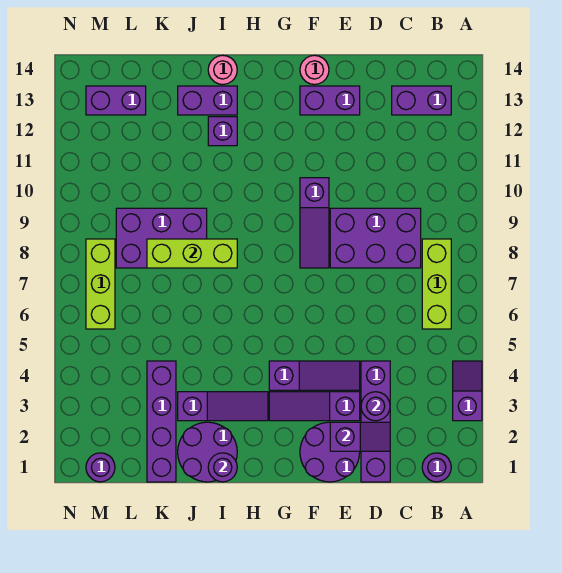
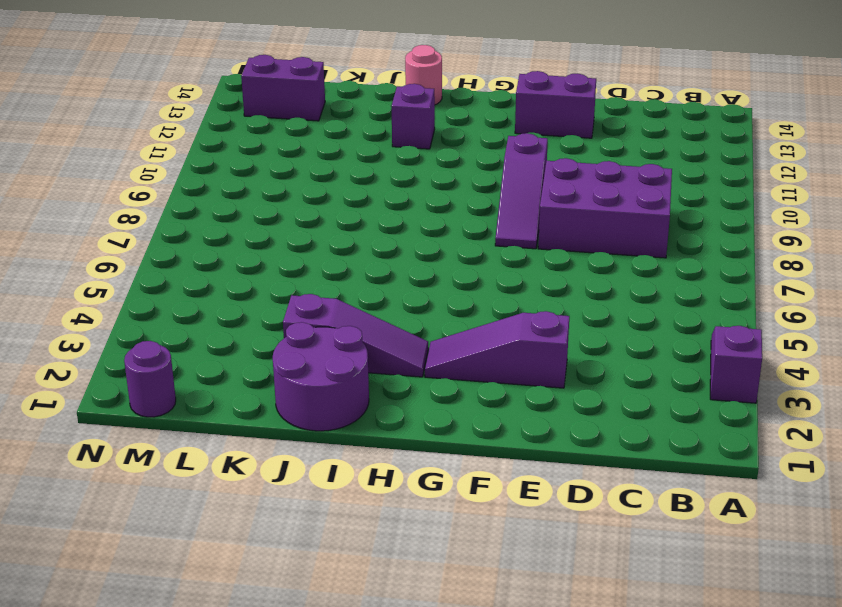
none -> purple round brick B1 level 1
none -> lime brick B6:B8 level 1
none -> purple brick B13:C13 level 1

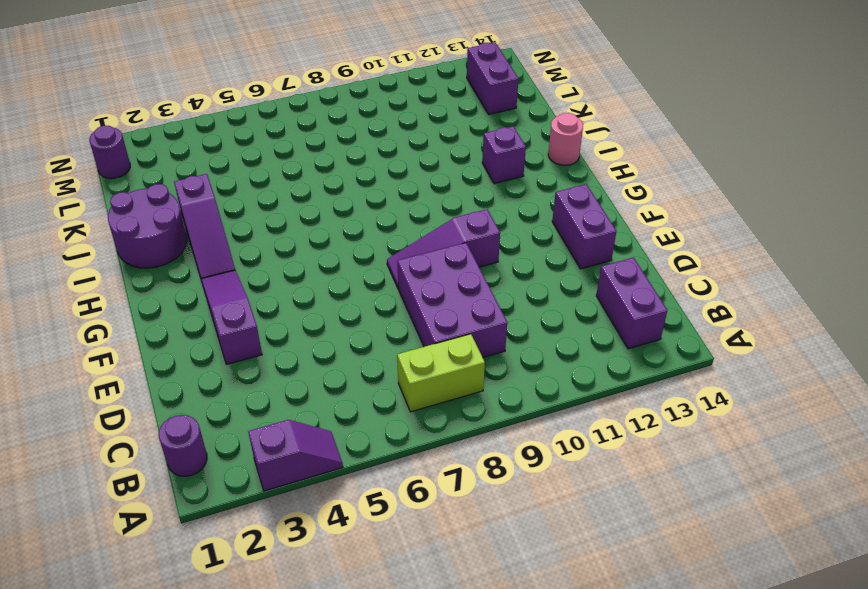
lime brick B7:B8 level 1 -> lime brick B6:B8 level 1
none -> purple brick D1:D4 level 1
none -> purple round brick E1:F2 level 1
none -> purple slope E4:G4 level 1 top G

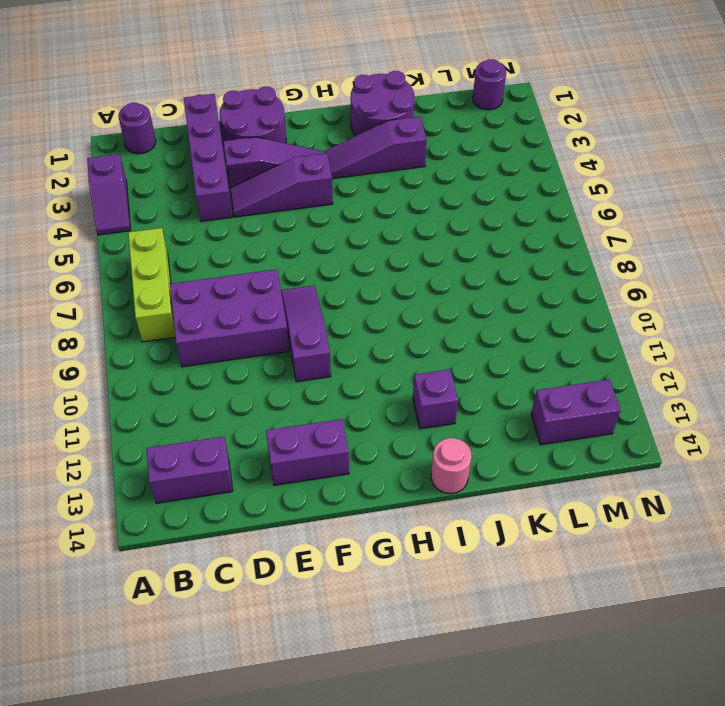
none -> pink round brick F14 level 1
none -> purple brick I13:J13 level 1
none -> purple brick J8:L9 level 1

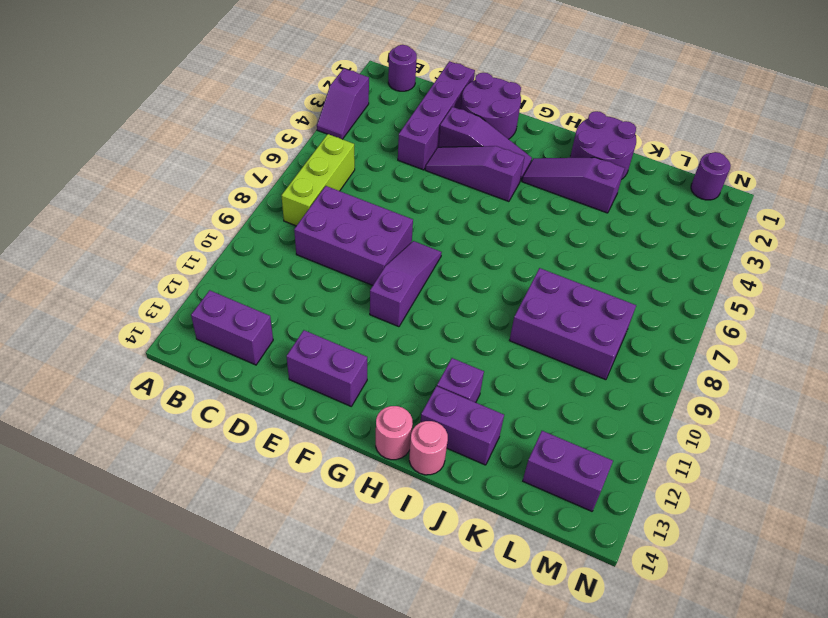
pink round brick H14 level 1 -> pink round brick F14 level 1
none -> purple brick K1:K4 level 1
none -> lime brick M6:M8 level 1
none -> purple slope D2:E2 level 2 top E

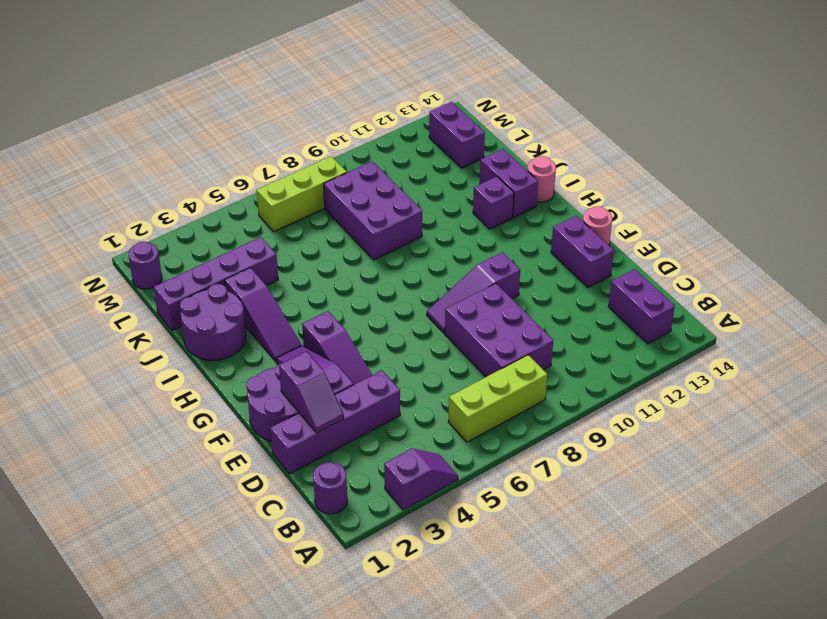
none -> purple round brick D3 level 2
none -> purple round brick I1 level 2
none -> lime brick I8:K8 level 2

